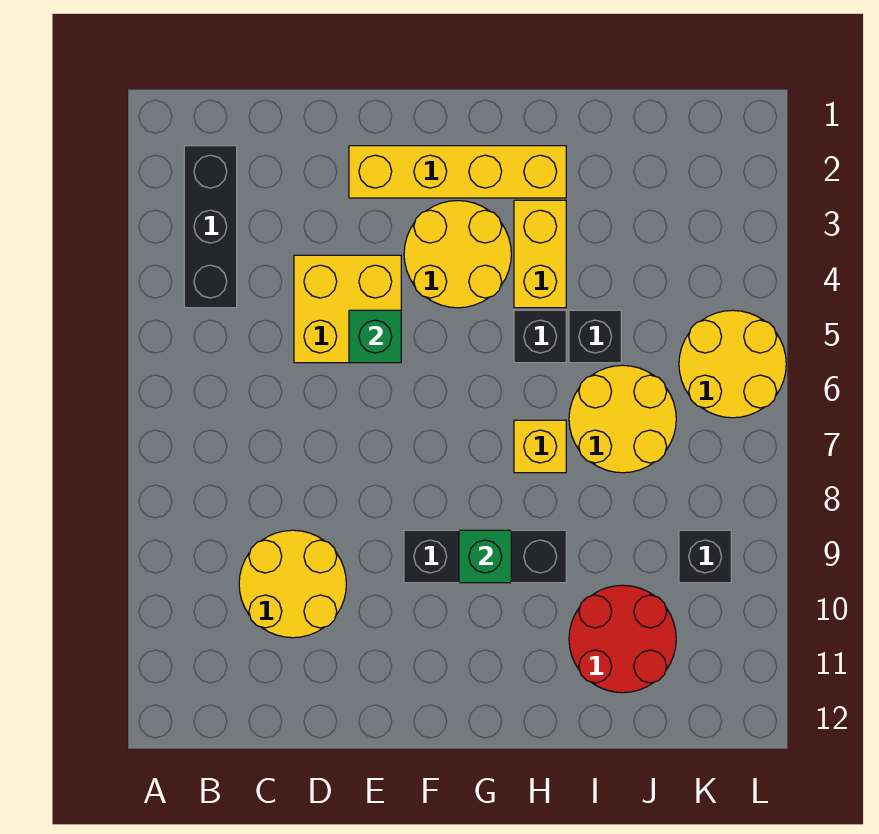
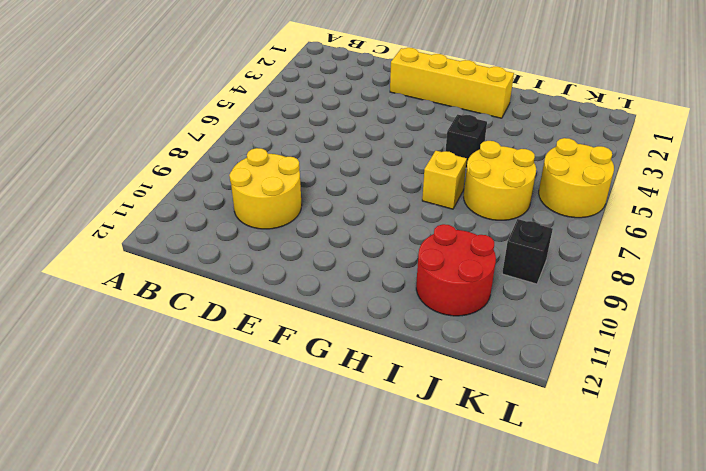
none -> black brick B2:B4 level 1
none -> yellow brick D4:E5 level 1
none -> yellow round brick F3:G4 level 1

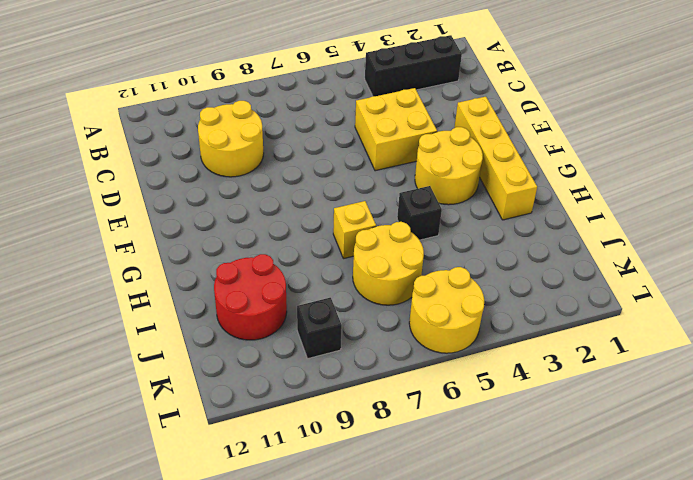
none -> black brick F9:H9 level 1
none -> yellow brick H3:H4 level 1
none -> black brick I5 level 1

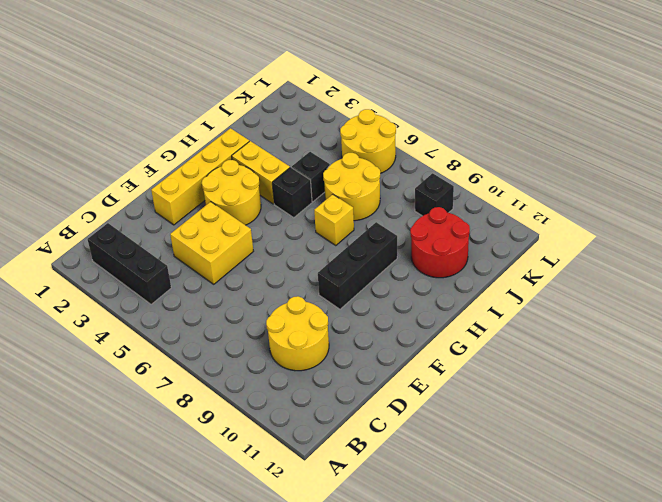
none -> green brick E5 level 2
none -> green brick G9 level 2

